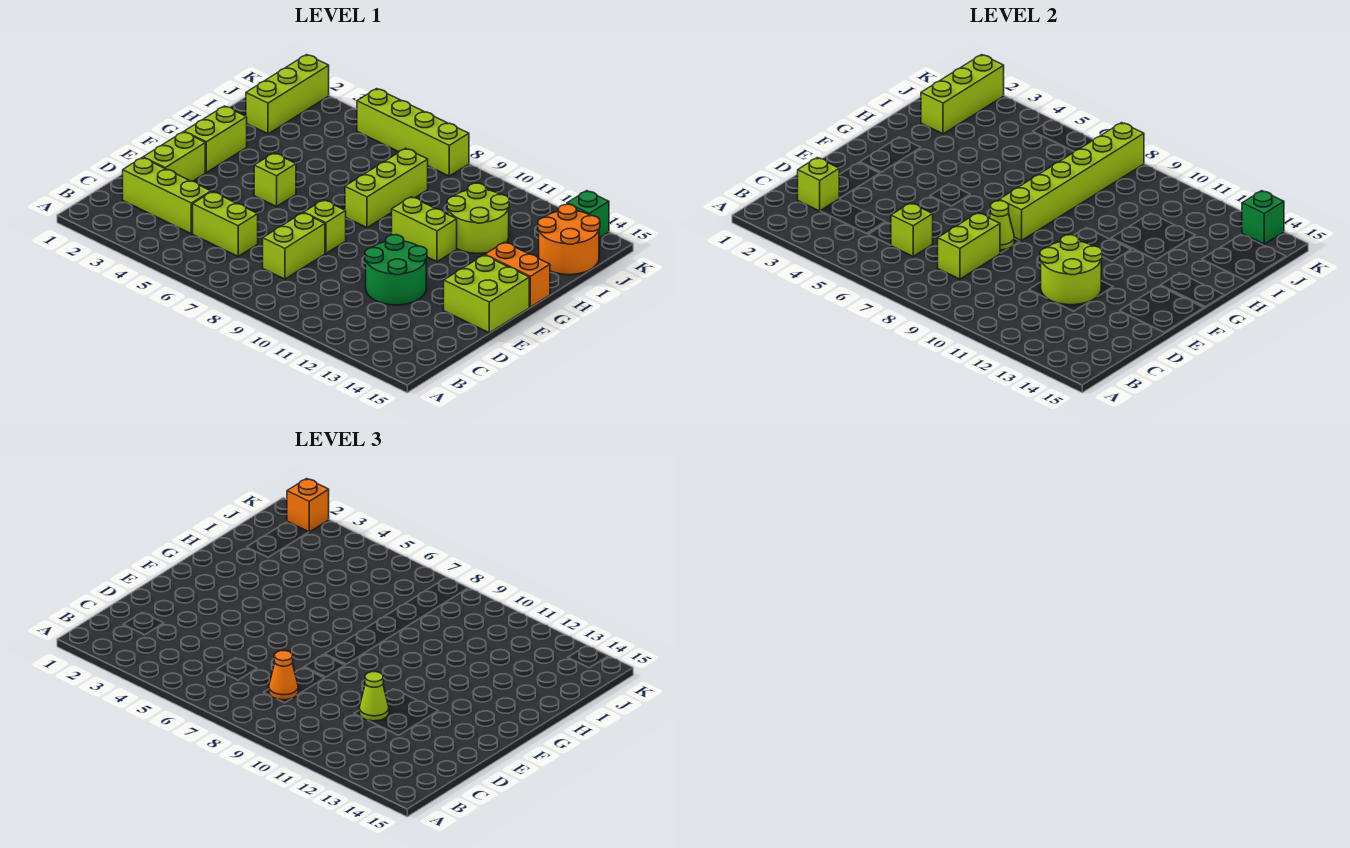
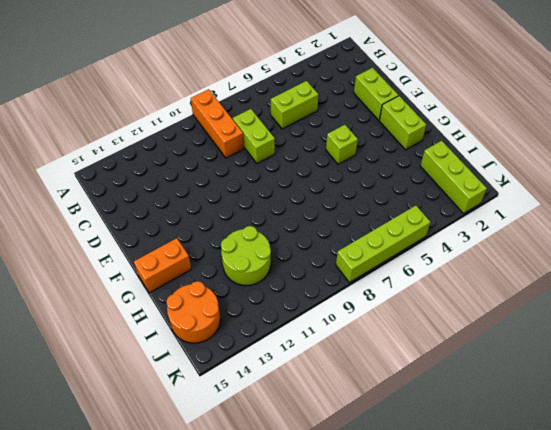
orange brick A9:C9 level 1 -> none
none -> lime brick C2:C4 level 1
none -> green round brick D11:E12 level 1
none -> lime brick E8 level 1

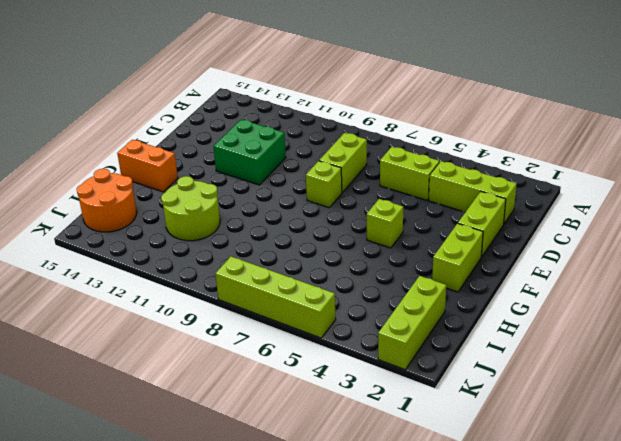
green brick D11:E12 level 1 -> green round brick D11:E12 level 1
none -> lime brick E14:F15 level 1
none -> lime brick G8:I8 level 1
none -> lime brick G10:G11 level 1

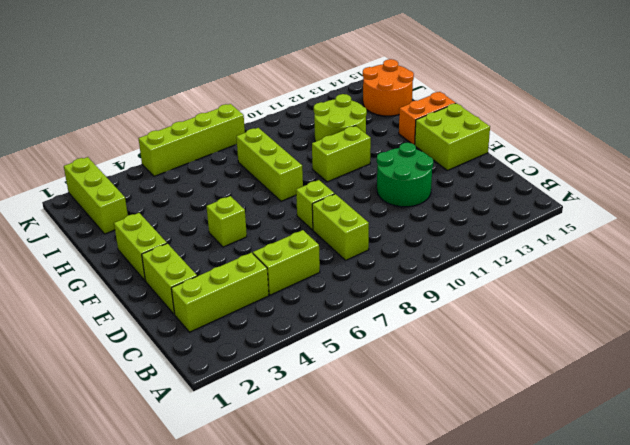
none -> green brick K14 level 1
none -> lime brick C2 level 2
none -> lime brick C6 level 2

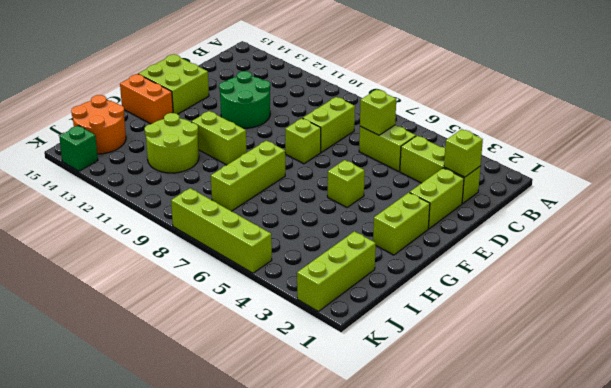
none -> lime brick C8:D8 level 2
none -> lime round brick D11:E12 level 2
none -> lime cone E8 level 2

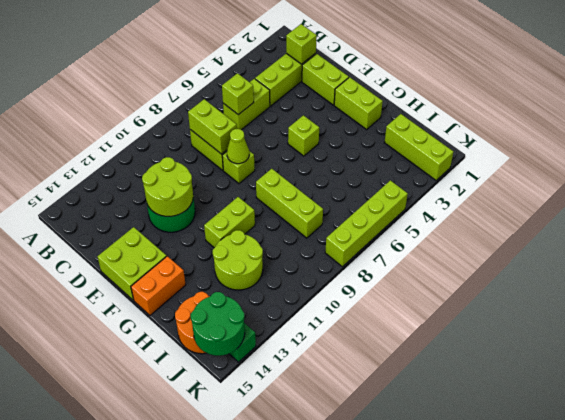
green round brick J14:K15 level 2 -> green brick K14 level 2
none -> lime brick F8:K8 level 2
none -> lime brick I2:K2 level 2
none -> orange cone C8 level 3

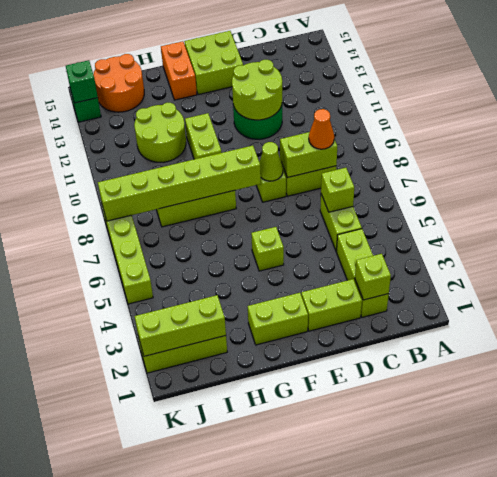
none -> lime cone D11 level 3
none -> orange brick K2 level 3

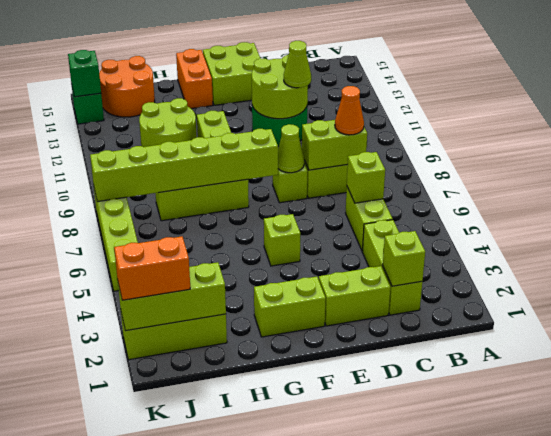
orange brick J2:K2 level 3 -> orange brick K2 level 3

